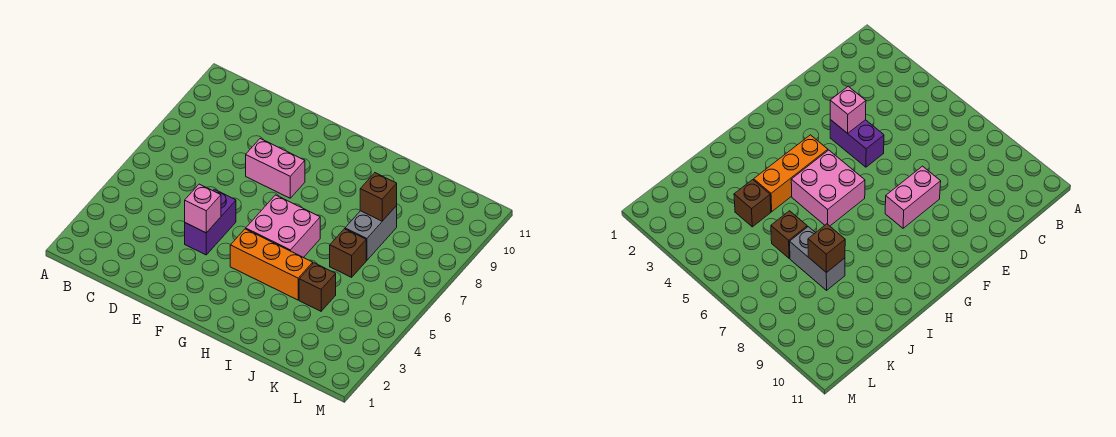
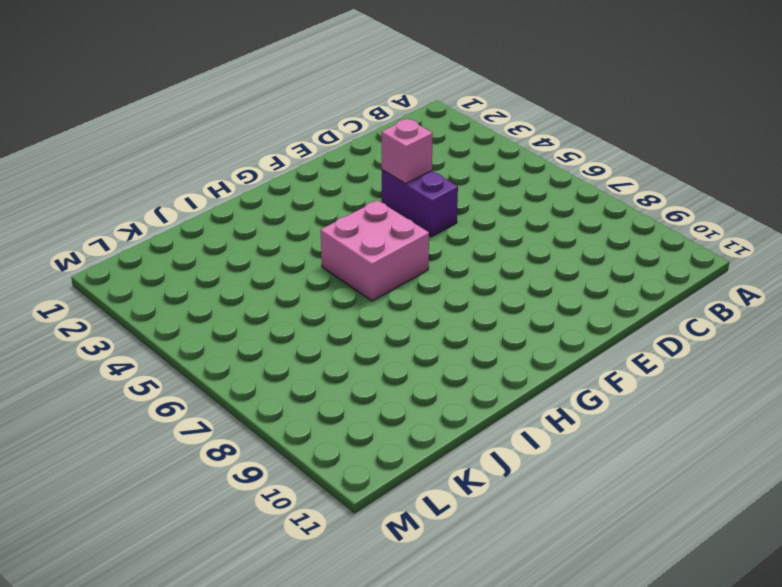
none -> pink brick E8:F8 level 1
none -> orange brick G4:I4 level 1

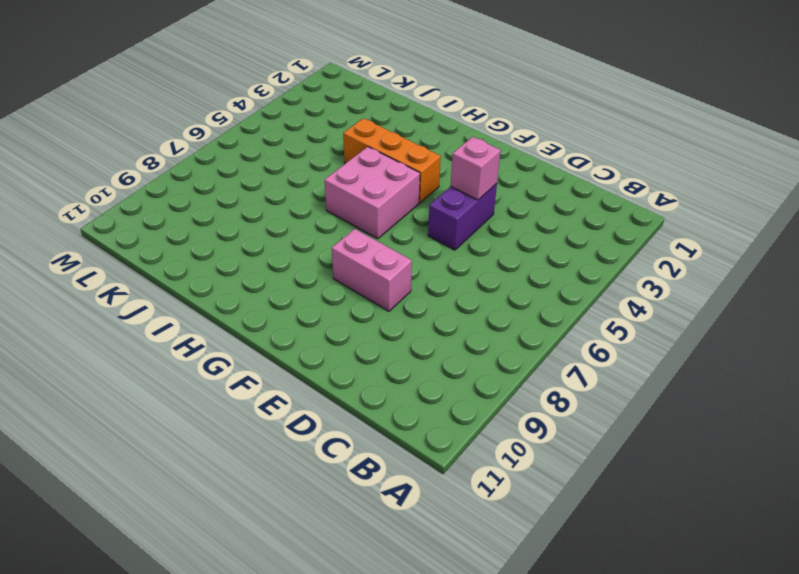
none -> brown brick J4 level 1
none -> brown brick J6 level 1

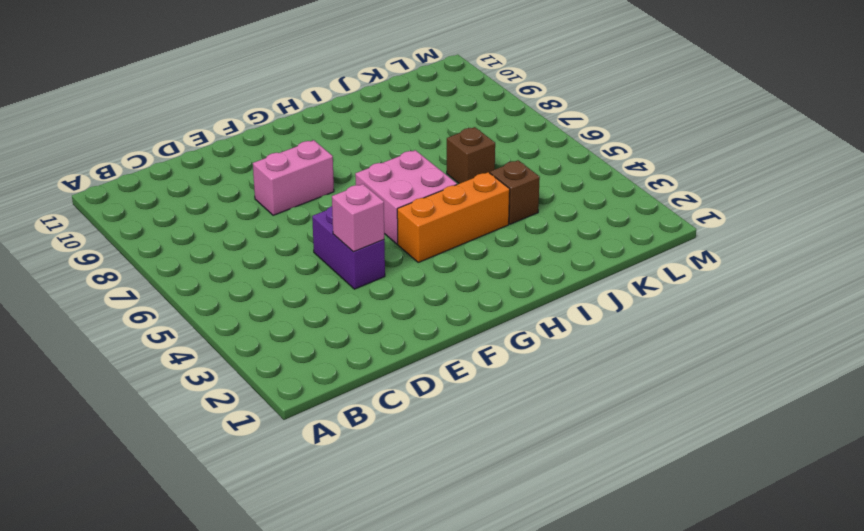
none -> grey brick J7:J8 level 1
none -> brown brick J8 level 2

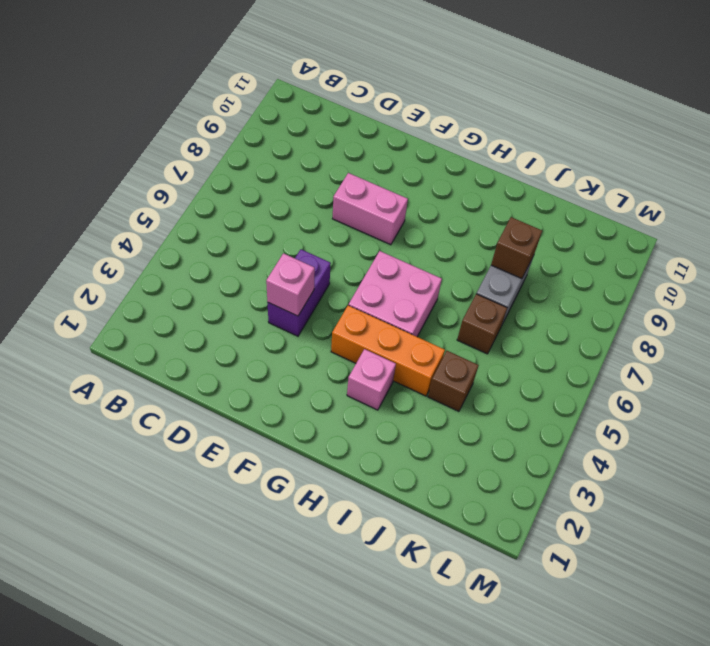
pink brick H3 level 1 -> none

